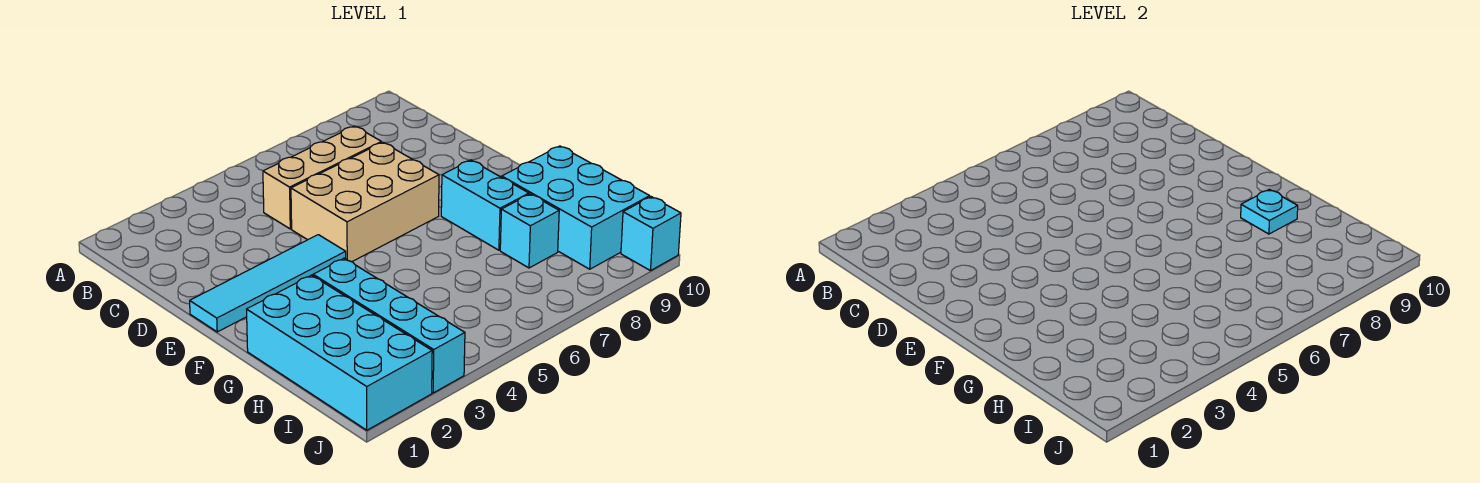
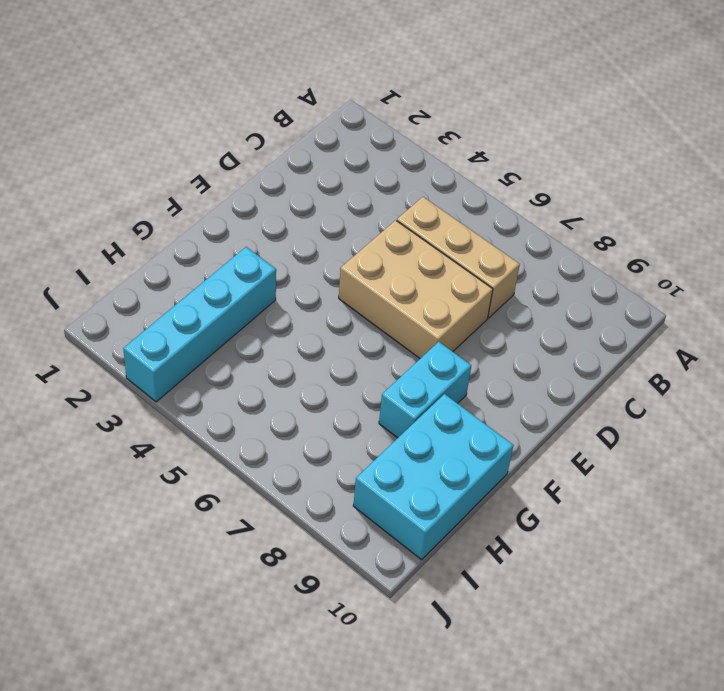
none -> cyan tile E1:E4 level 1
none -> cyan brick G1:J2 level 1

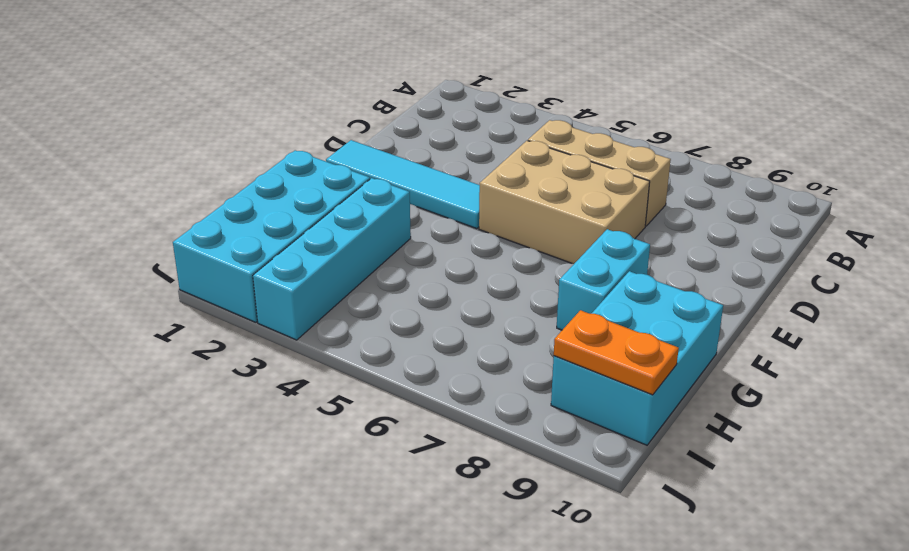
orange plate I9:I10 level 2 -> none
none -> cyan brick H8 level 1
none -> cyan brick J10 level 1

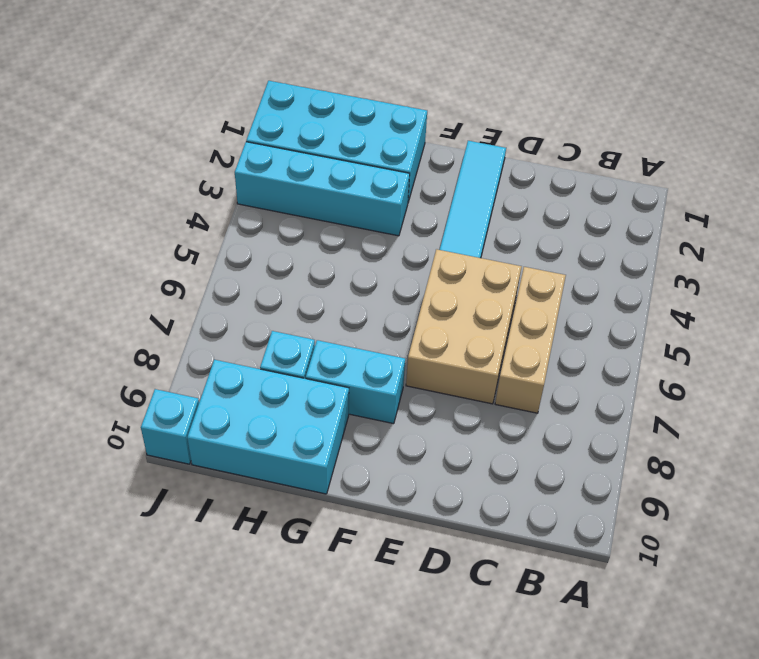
none -> cyan plate G9 level 2

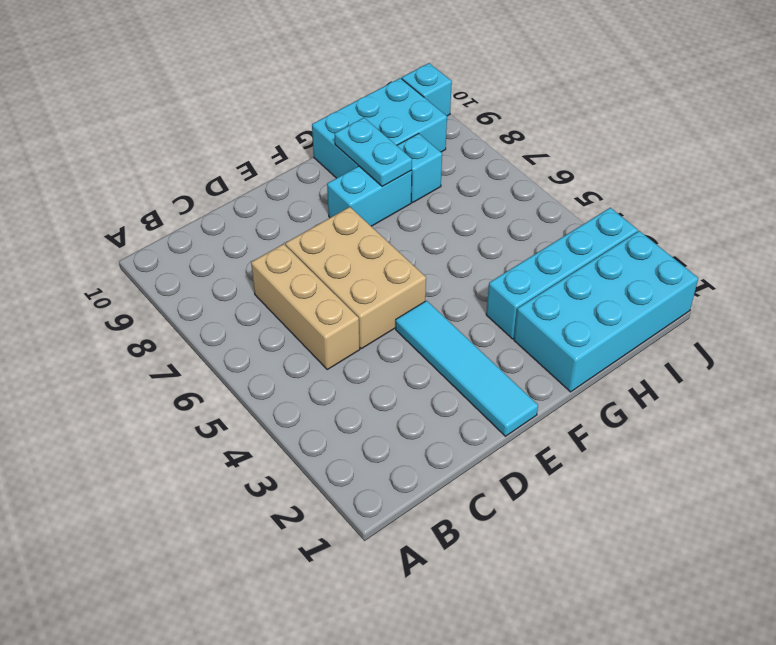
cyan plate G8:G9 level 2 -> cyan plate G9 level 2

